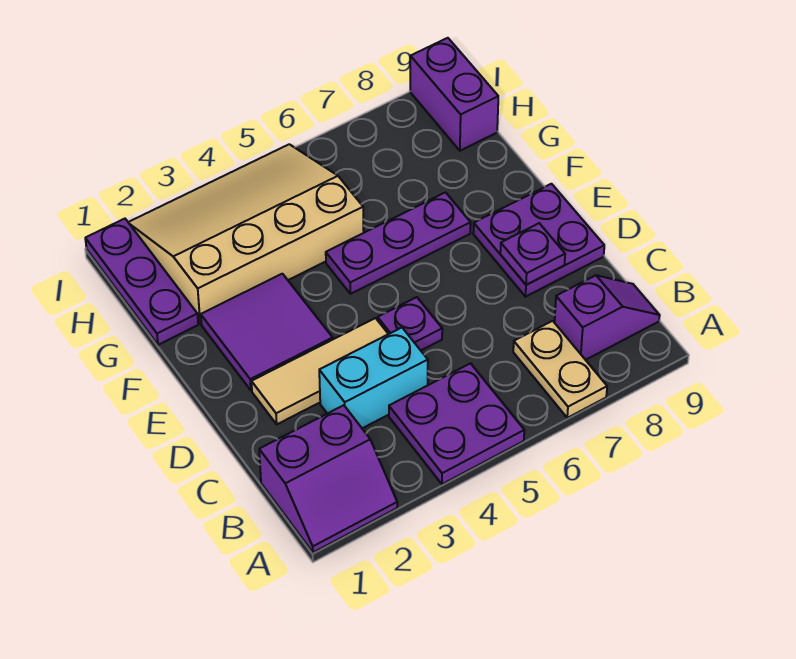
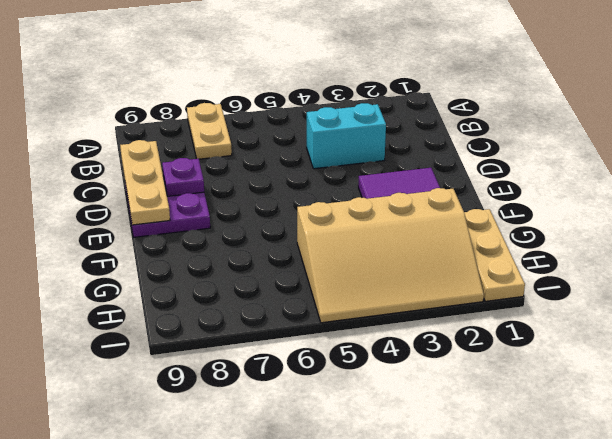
tan plate C9:E9 level 2 -> none
tan plate G1:I1 level 1 -> purple plate G1:I1 level 1
none -> purple slope A1:B2 level 1 top B
none -> purple plate A4:B5 level 1
none -> purple slope B8:B9 level 1 top 8

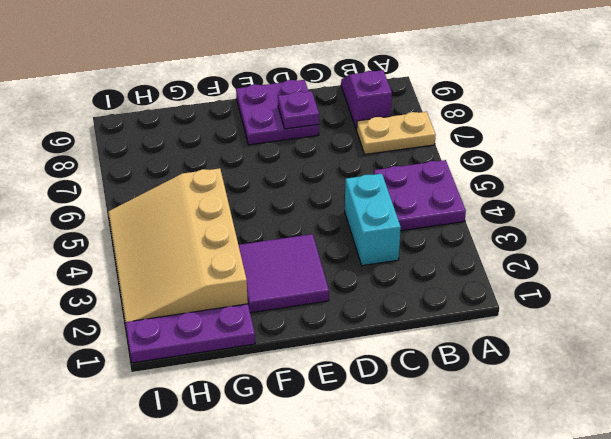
none -> purple slope A1:B2 level 1 top B
none -> tan tile D2:D4 level 1
none -> purple plate D5 level 1

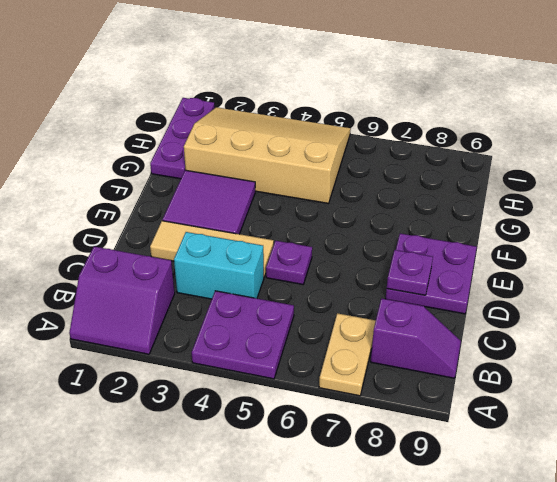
none -> purple plate F5:F7 level 1
none -> purple brick H9:I9 level 1

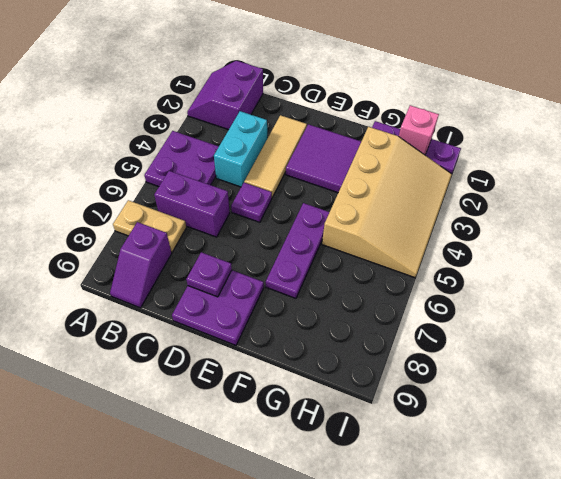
purple brick B6:C6 level 1 -> purple brick H9:I9 level 1
pink brick H1 level 2 -> none

